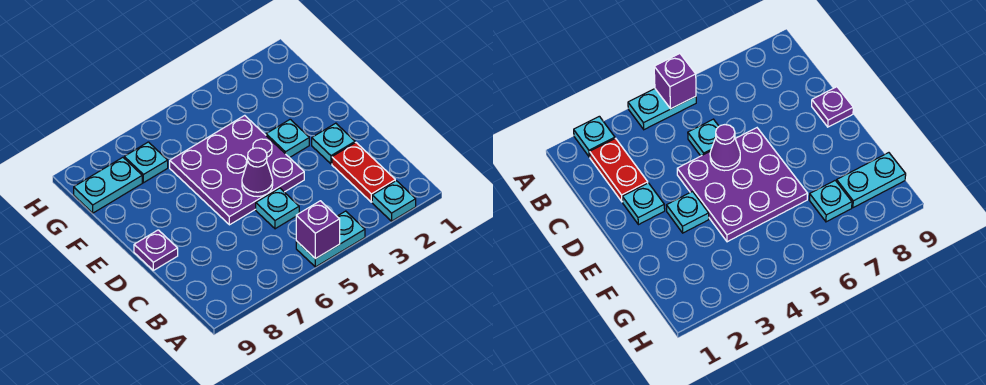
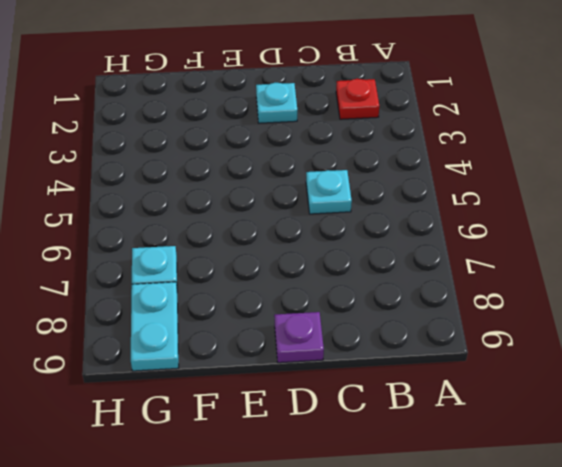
red plate B2 level 1 -> red plate B2:C2 level 1
none -> cyan plate A2 level 1
none -> cyan plate A4:A5 level 1
none -> purple plate D4:F6 level 1

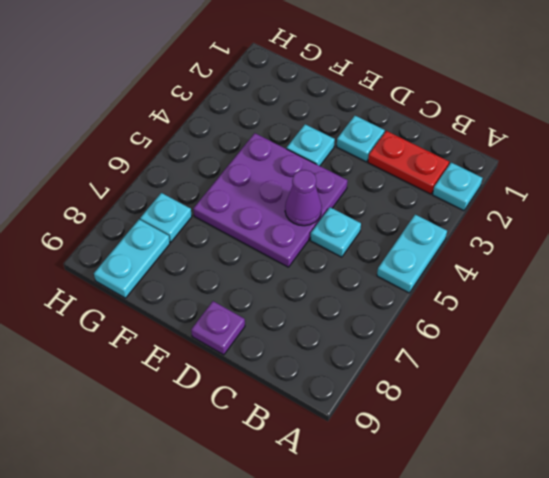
none -> purple brick A5 level 2

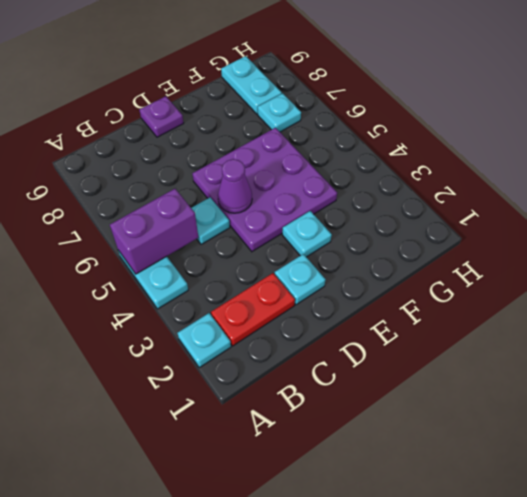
purple brick A5:B5 level 2 -> purple brick A5 level 2

